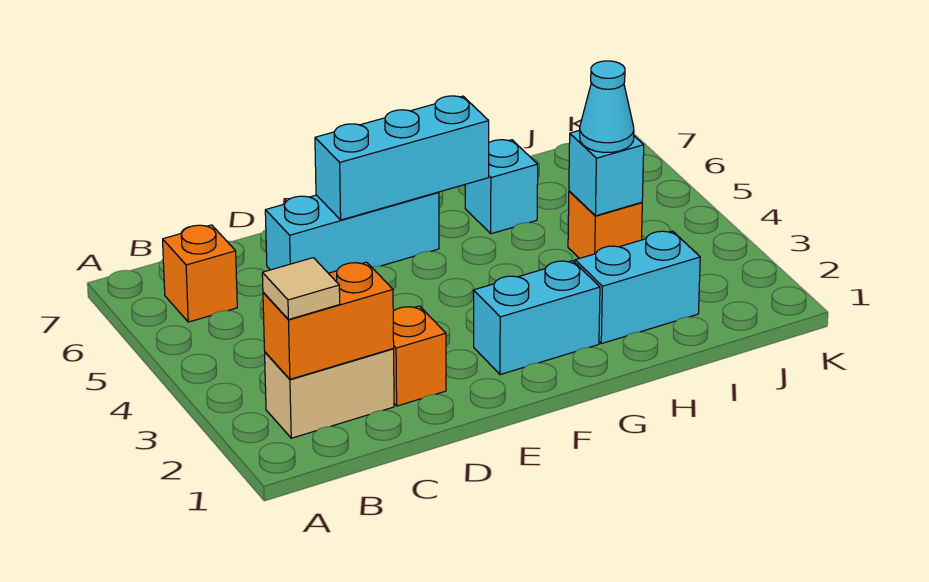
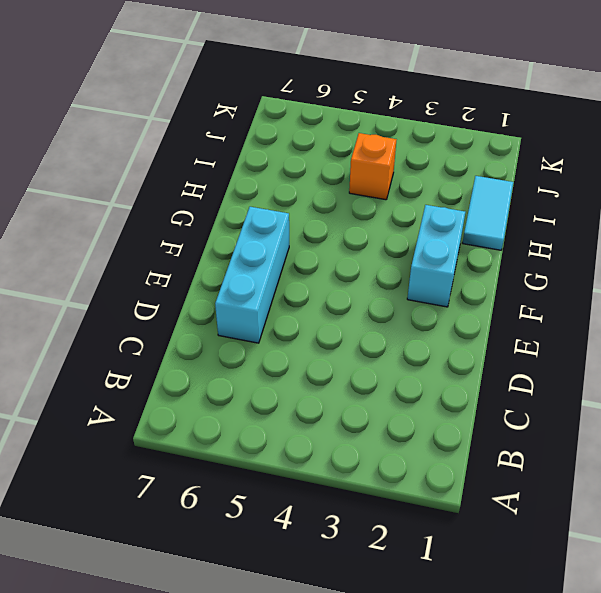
cyan tile H1:I1 level 1 -> none
none -> tan brick B2:C2 level 1
none -> orange brick B6 level 1
none -> orange brick D2 level 1

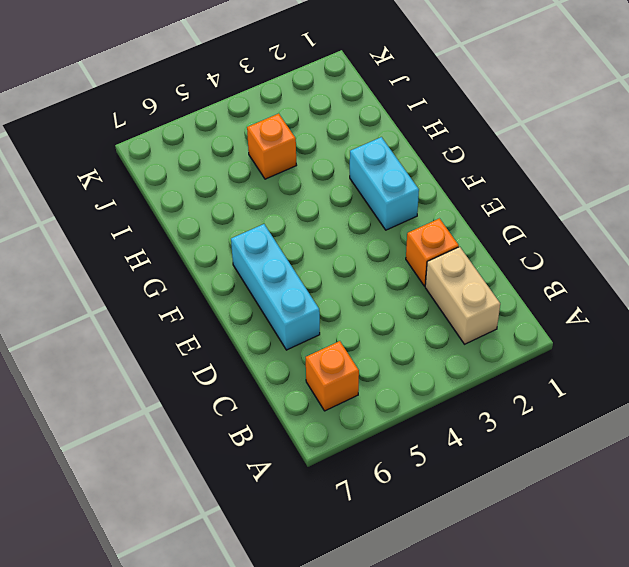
none -> cyan brick H2:I2 level 1
none -> cyan brick H6 level 1
none -> orange brick B2:C2 level 2

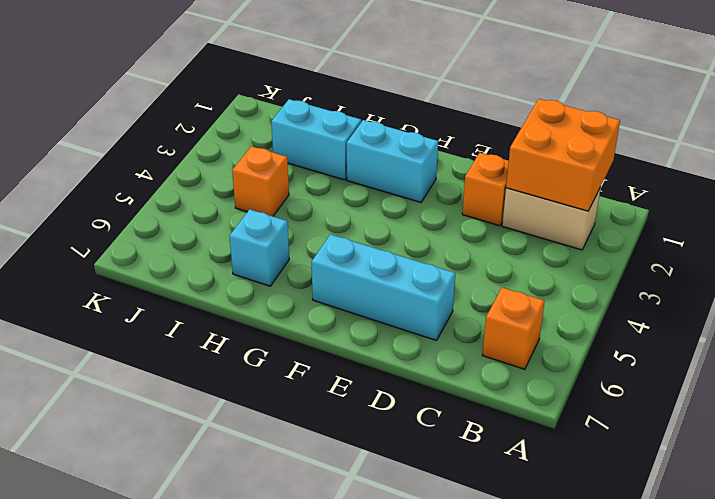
orange brick B1:C2 level 2 -> orange brick B2:C2 level 2
none -> cyan brick E6:G6 level 2
none -> cyan brick I4 level 2
none -> tan tile B2 level 3

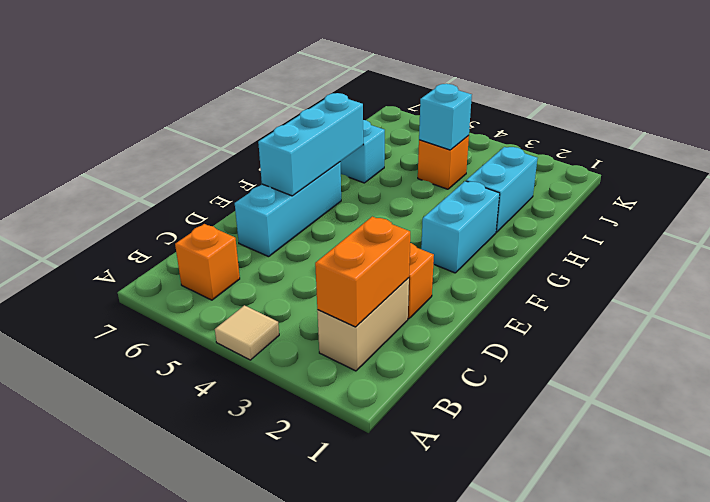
tan tile A4 level 1 -> tan tile B2 level 3
none -> cyan cone I4 level 3

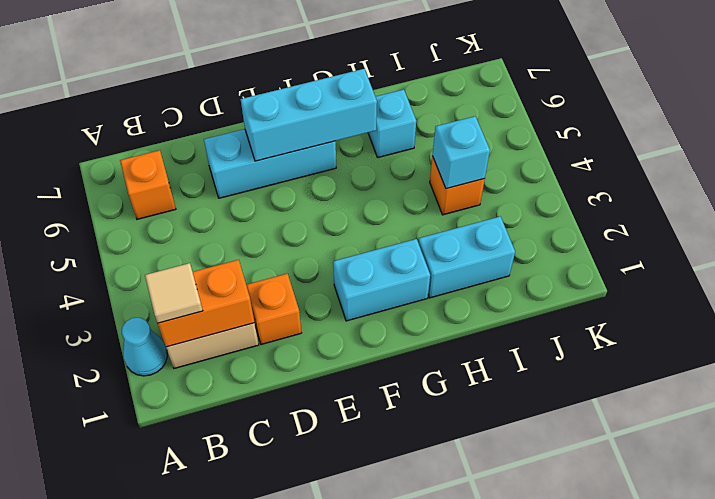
cyan cone A2 level 1 -> cyan cone I4 level 3

